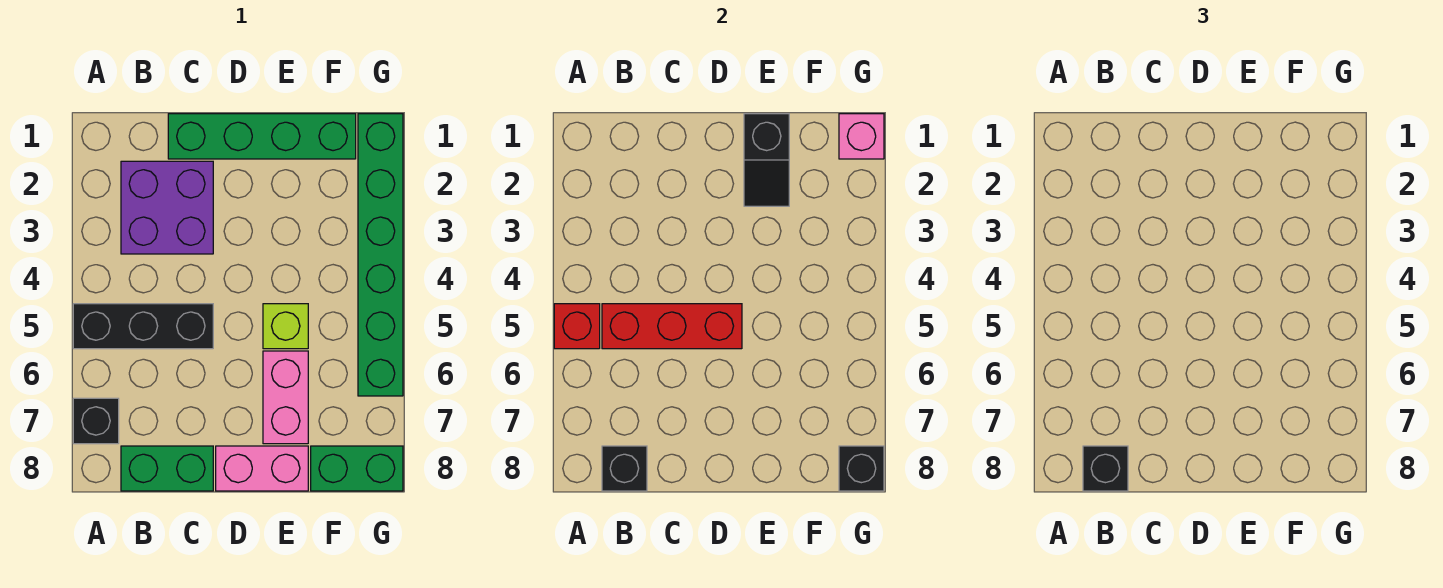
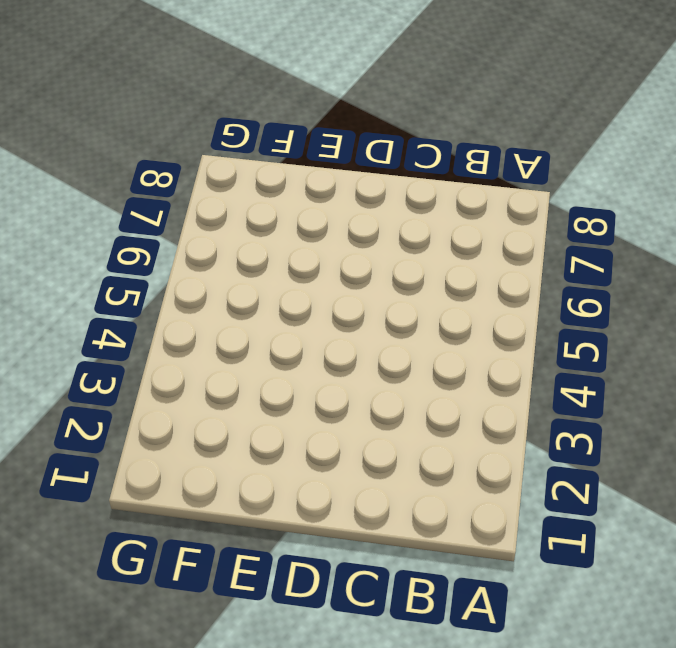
none -> black brick A5:C5 level 1
none -> black brick A7 level 1
none -> purple brick B2:C3 level 1

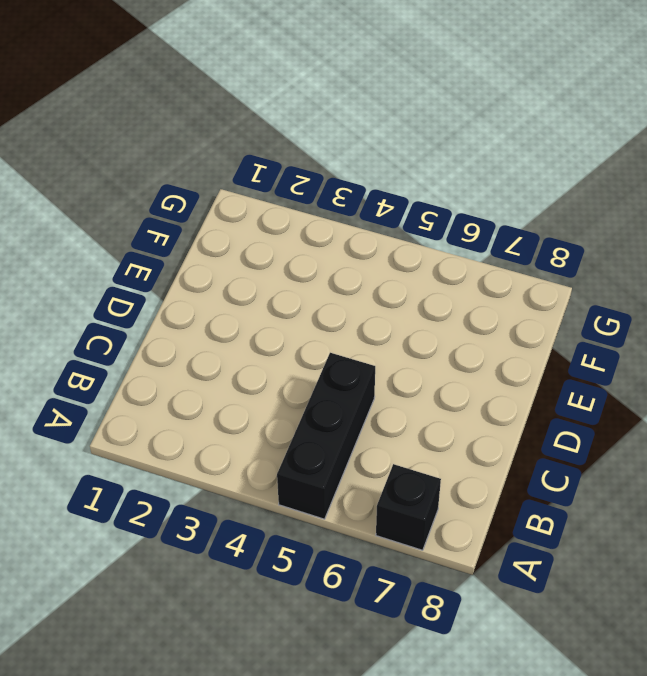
none -> purple brick B2:C3 level 1
none -> green brick B8:C8 level 1
none -> green brick C1:F1 level 1

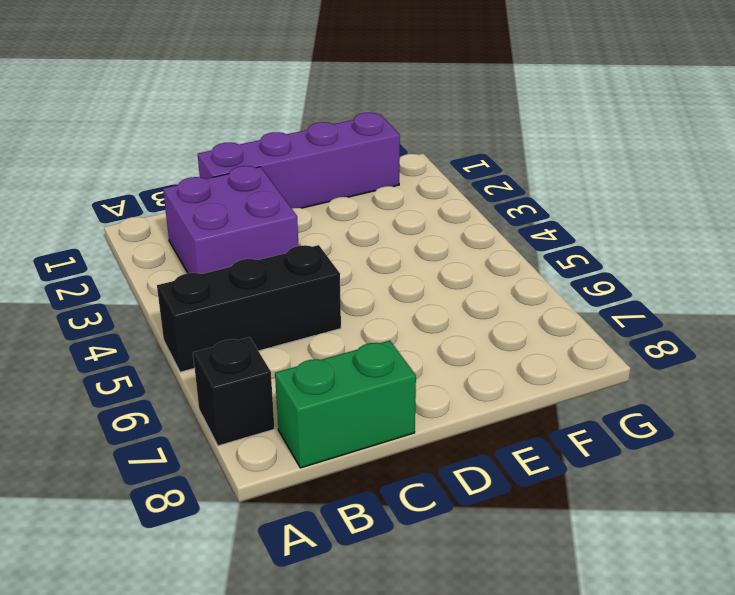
purple brick C1:F1 level 1 -> green brick C1:F1 level 1
none -> pink brick D8:E8 level 1
none -> lime brick E5 level 1
none -> pink brick E6:E7 level 1

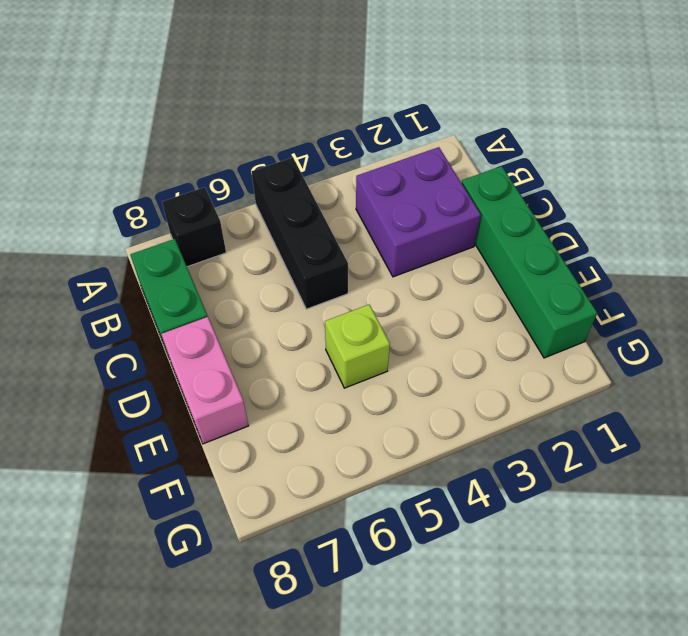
none -> pink brick E6:E7 level 1
none -> green brick F8:G8 level 1
none -> green brick G1:G6 level 1

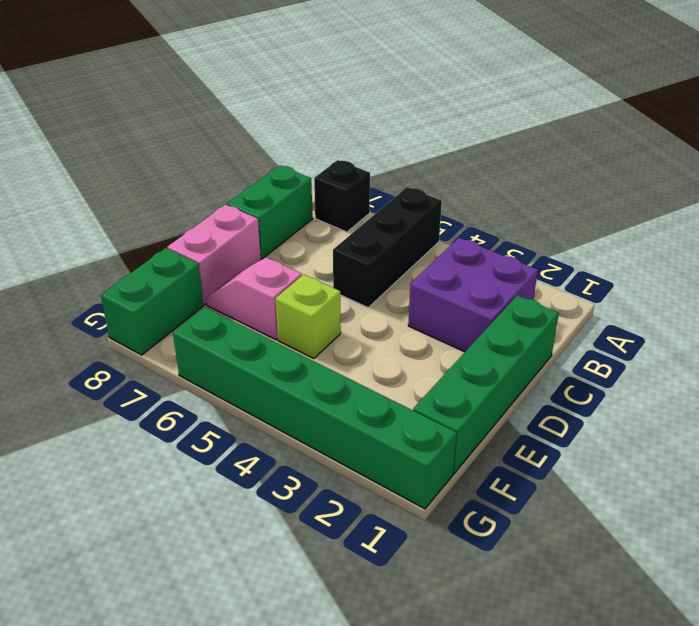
pink slope E6:E7 level 1 top 6 -> pink brick E6:E7 level 1
none -> red brick A5 level 2
none -> red brick B5:D5 level 2
none -> black brick B8 level 2

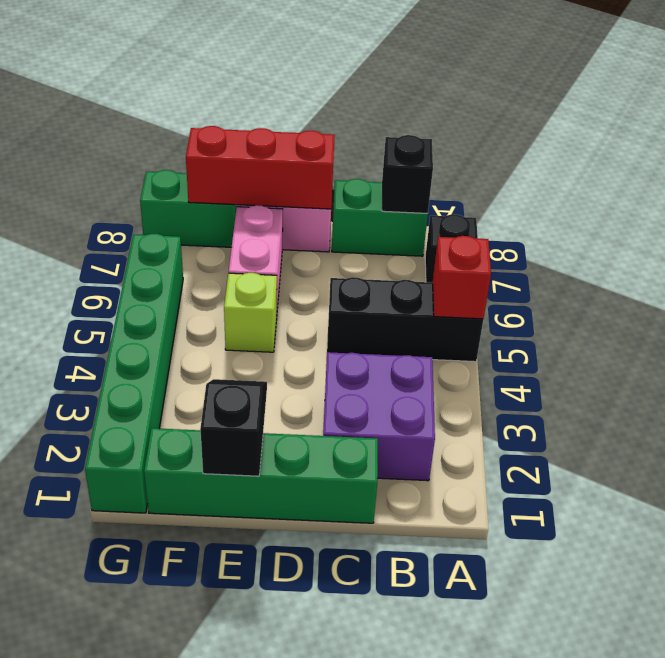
red brick D8:F8 level 2 -> red brick B5:D5 level 2
none -> pink brick G1 level 2
none -> black brick G8 level 2
none -> black brick B8 level 3

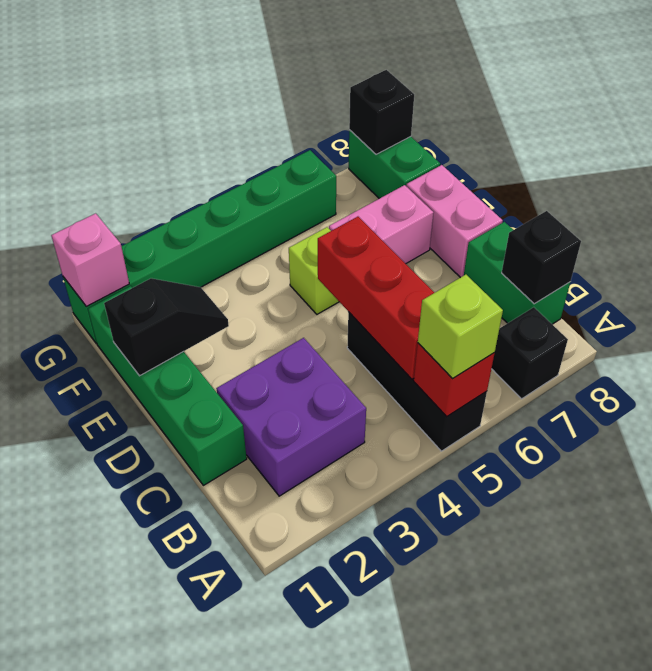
lime brick A5 level 3 -> none
none -> black brick B8 level 3

